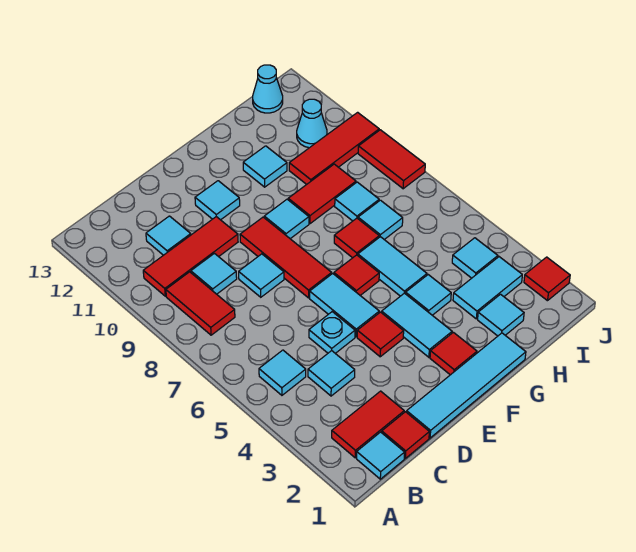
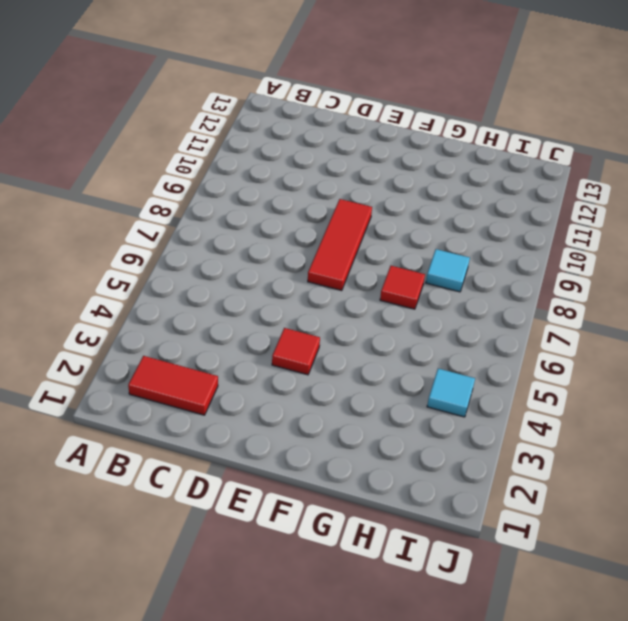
none -> cyan tile B1 level 1
none -> cyan tile B5 level 1
none -> red tile B8:B9 level 1
none -> red tile B10:D10 level 1

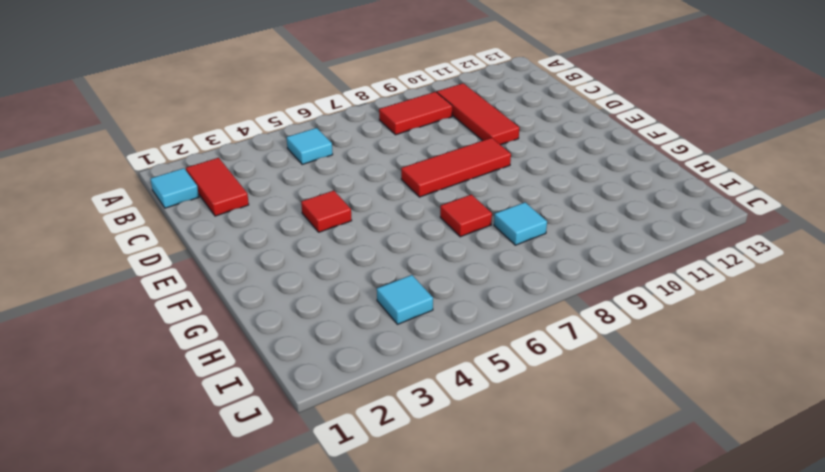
none -> red tile C1 level 1
none -> cyan tile C4 level 1
none -> cyan tile C9 level 1
none -> cyan tile C11 level 1

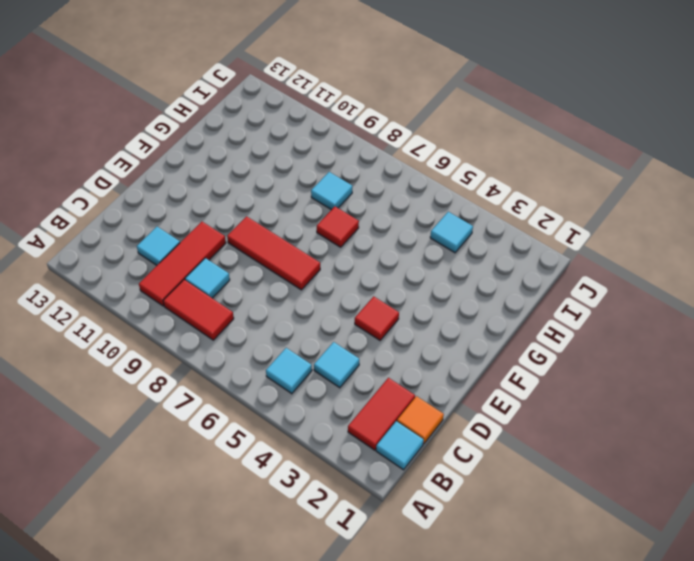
orange tile C1 level 1 -> red tile C1 level 1
none -> cyan tile D1:G1 level 1
none -> cyan plate D5 level 1
none -> cyan tile D8 level 1
none -> cyan tile E5:E6 level 1

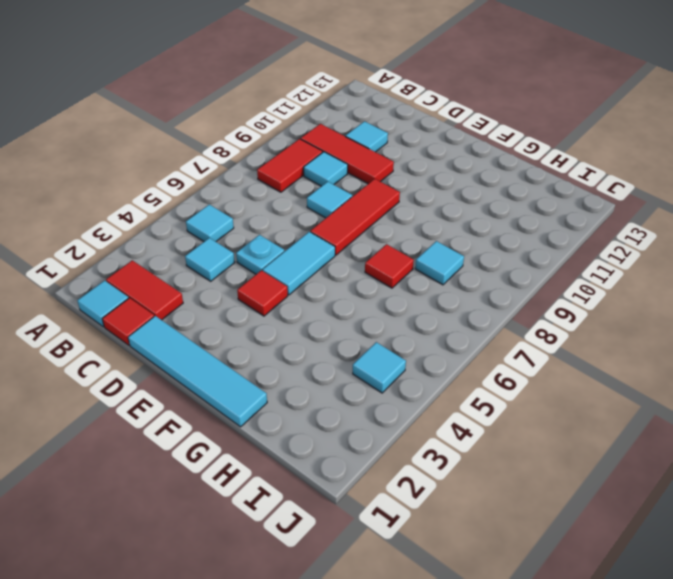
none -> cyan tile E11 level 1
none -> red tile F2 level 1
none -> cyan tile F3:F4 level 1
none -> red tile F6 level 1

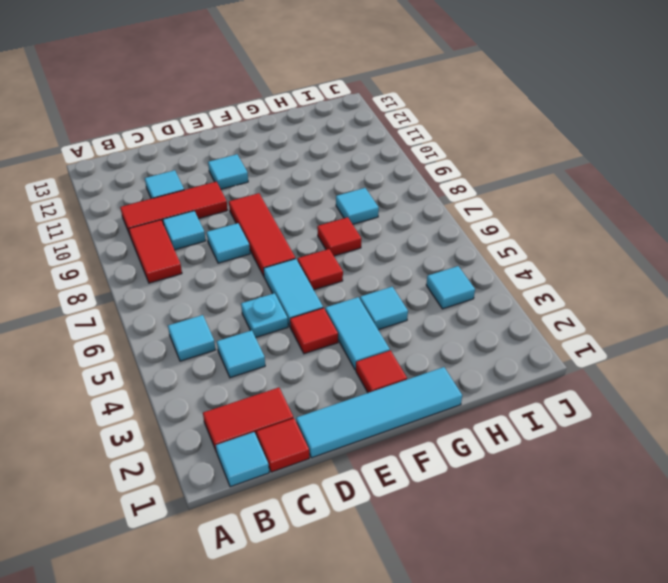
none -> cyan tile F9 level 1
none -> cyan tile G5:G6 level 1
none -> red tile G9:H9 level 1
none -> cyan tile G11 level 1

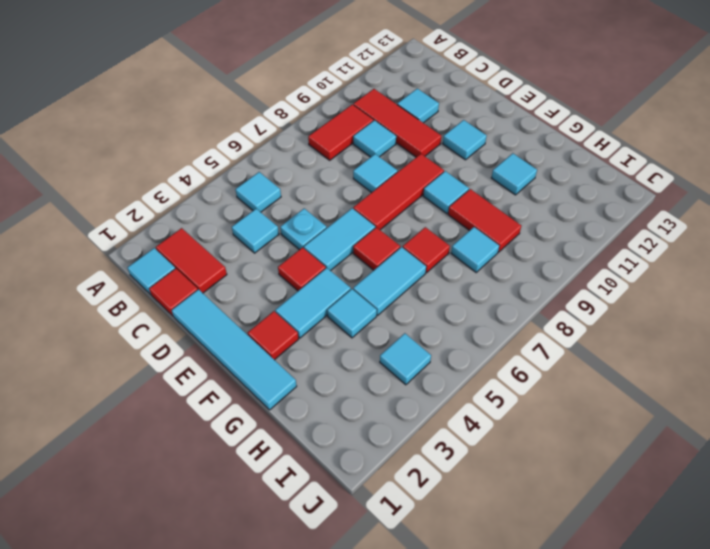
none -> cyan tile H2 level 1
none -> cyan tile H3:I3 level 1
none -> cyan tile H7 level 1
none -> red tile H10:J10 level 1

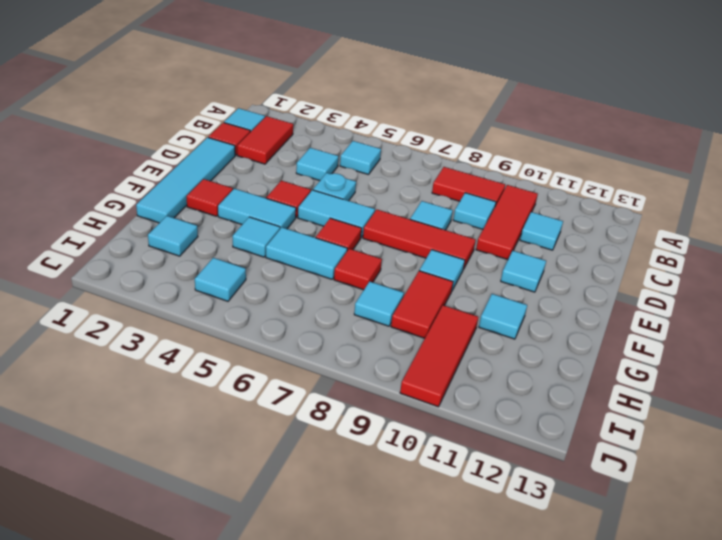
none -> cyan tile H3:I3 level 1
none -> cyan tile H7 level 1
none -> cyan cone I11 level 1
none -> cyan cone I13 level 1

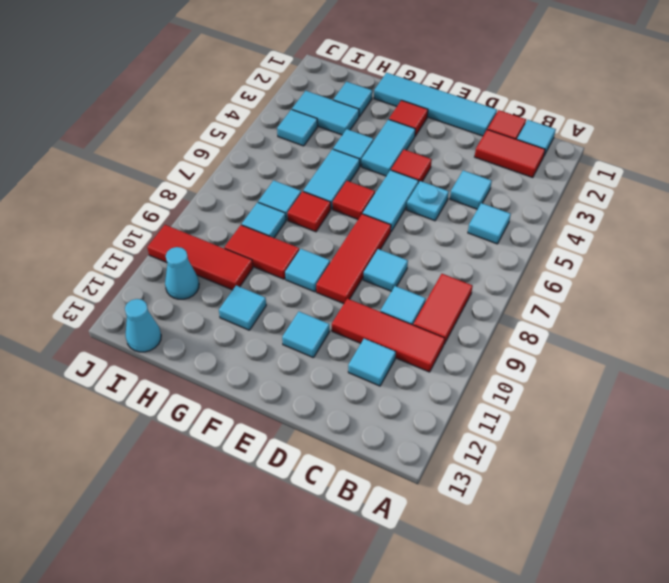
none -> red tile J2 level 1
none -> red tile J8:J9 level 1

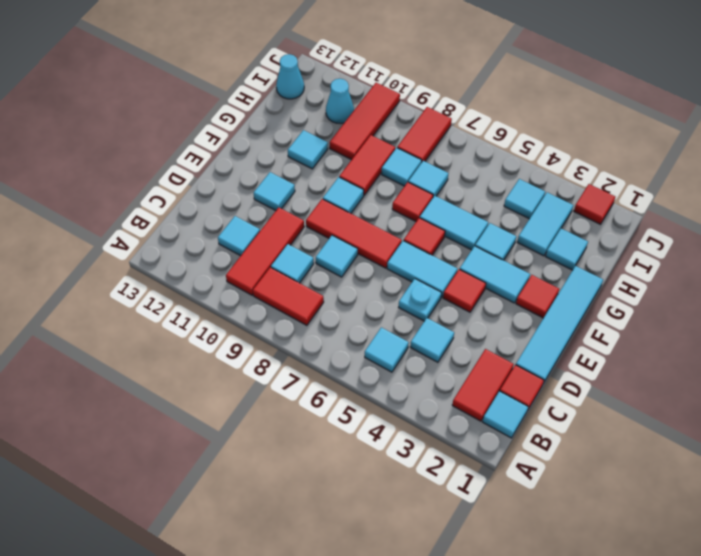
red tile I8:J8 level 1 -> red tile J8:J9 level 1

